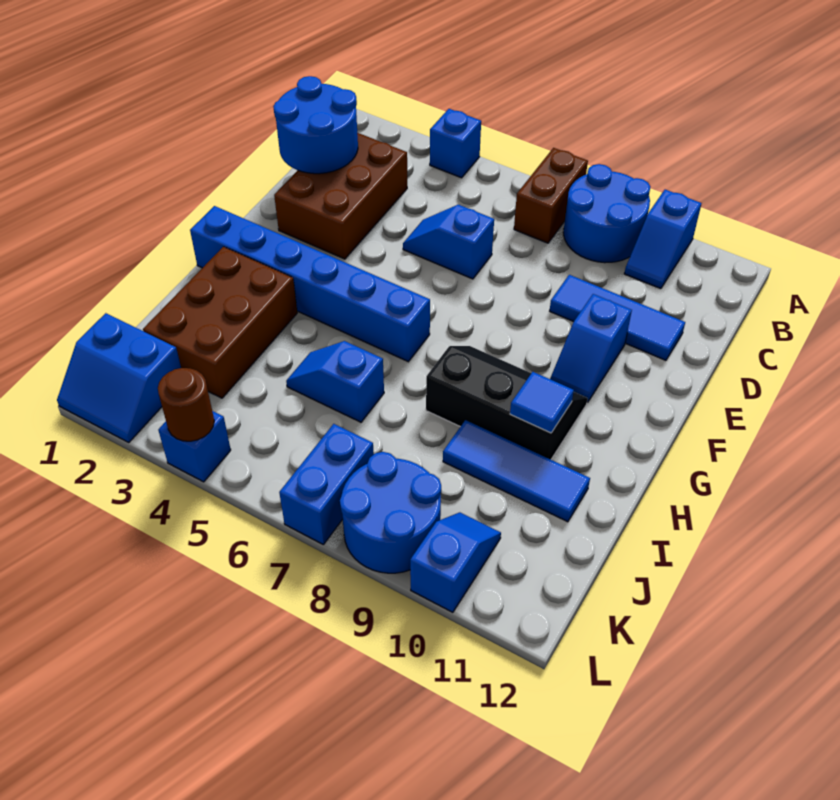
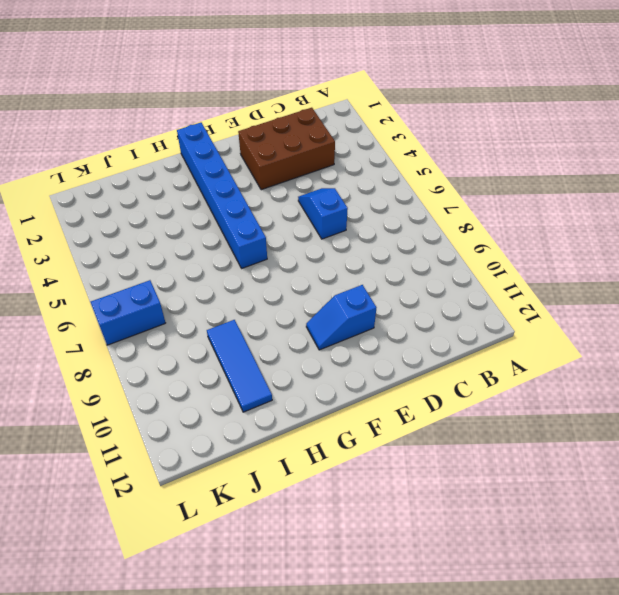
none -> blue brick A4 level 1
none -> brown brick A7:B7 level 1
none -> blue round brick A8:B9 level 1

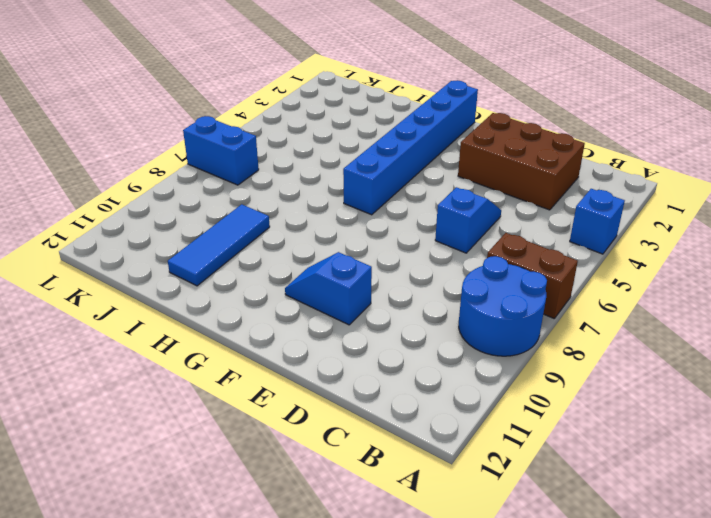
none -> blue slope A10:B10 level 1 top A
none -> blue tile D9:D11 level 1
none -> black slope G8:H10 level 1 top H

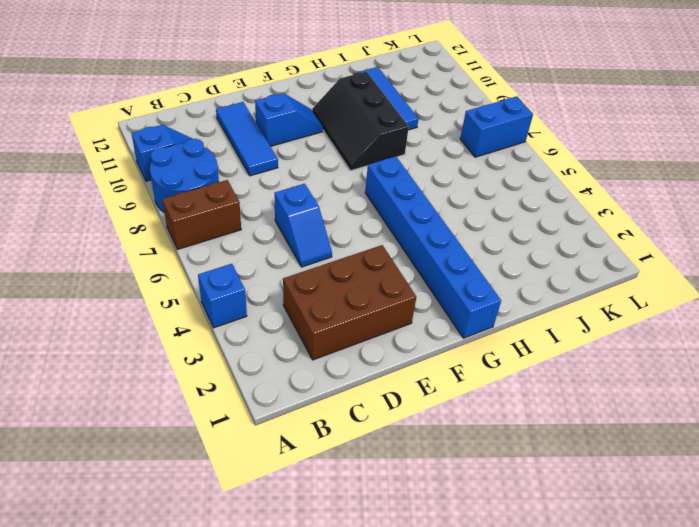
none -> brown brick H2:J3 level 1
none -> blue slope I5:I6 level 1 top 6
none -> blue slope K1:L2 level 1 top K

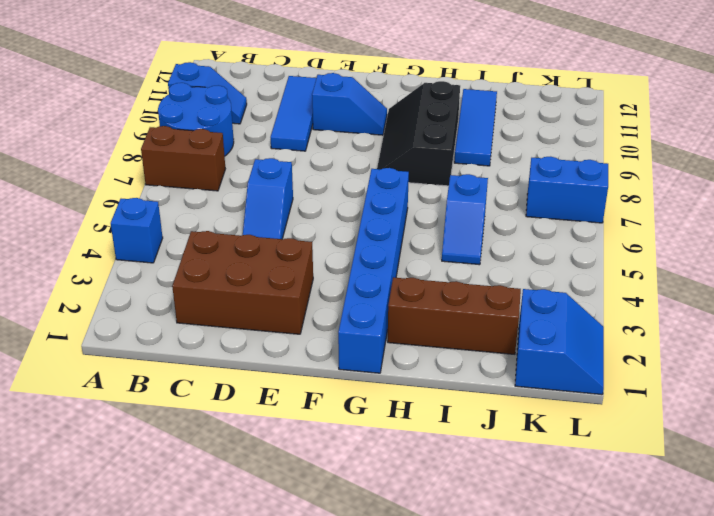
brown brick H2:J2 level 1 -> brown brick H2:J3 level 1
none -> blue round brick K8:L9 level 1
none -> blue slope K10:L10 level 1 top L
none -> blue brick L4 level 1

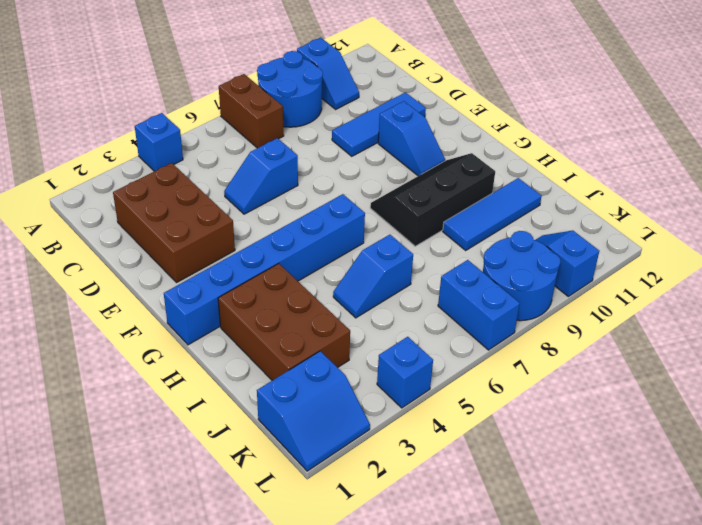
none -> blue round brick C1:D2 level 2
none -> blue tile H10 level 2
none -> brown round brick L4 level 2

